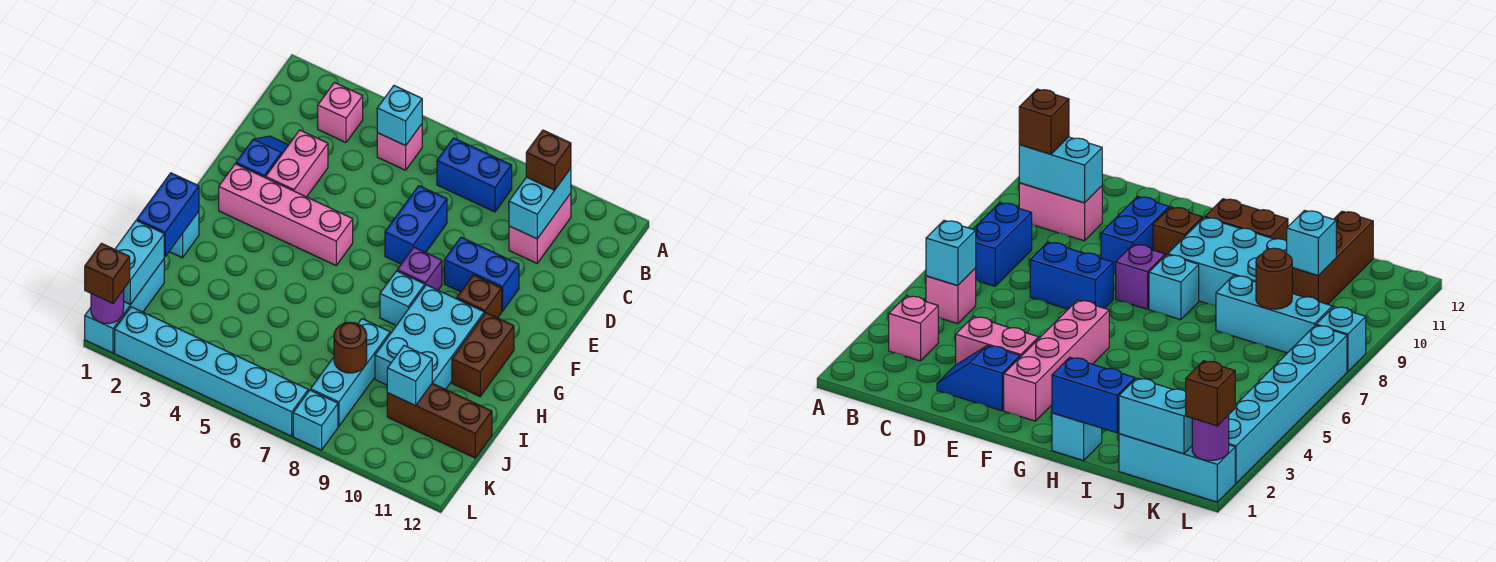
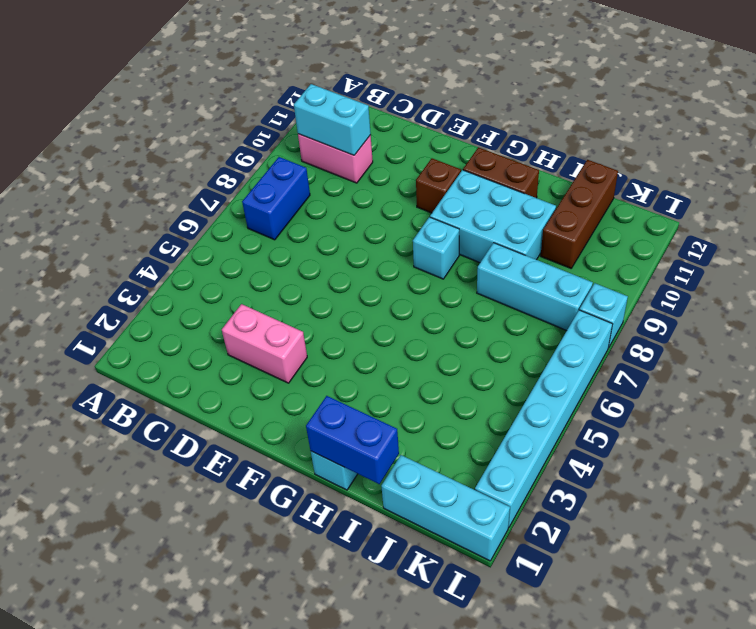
none -> pink brick B3 level 1
none -> pink brick B5 level 1
none -> blue slope D2:E2 level 1 top E

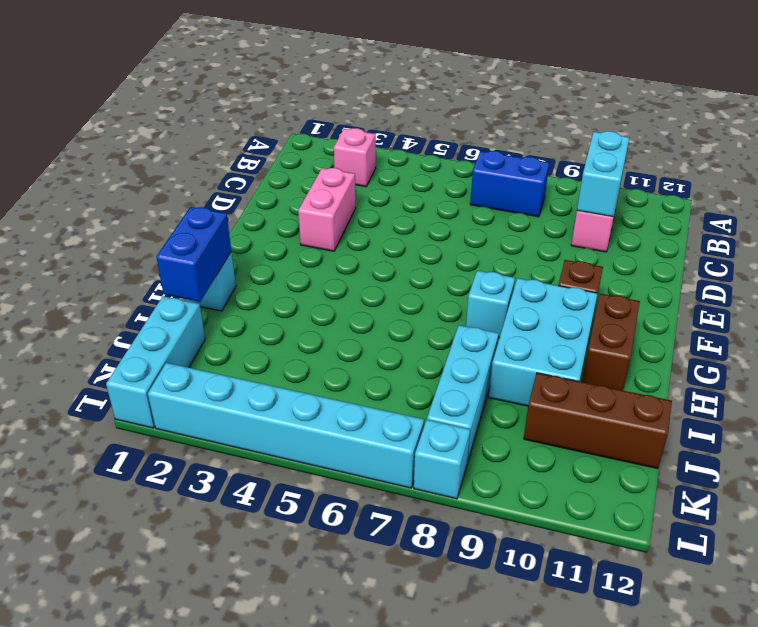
none -> pink brick B5 level 1
none -> blue slope D2:E2 level 1 top E
none -> blue brick D7:E7 level 1

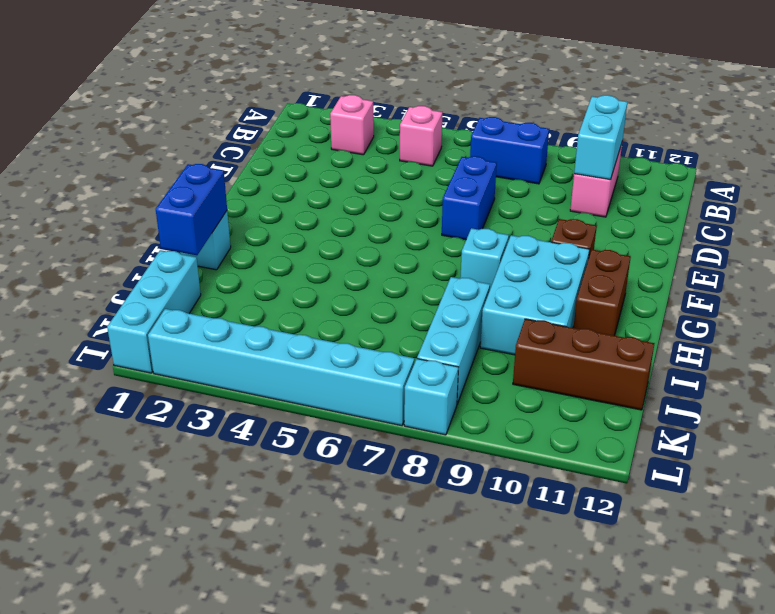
none -> blue slope D2:E2 level 1 top E
none -> pink brick D3:E3 level 1
none -> blue brick E9:E10 level 1

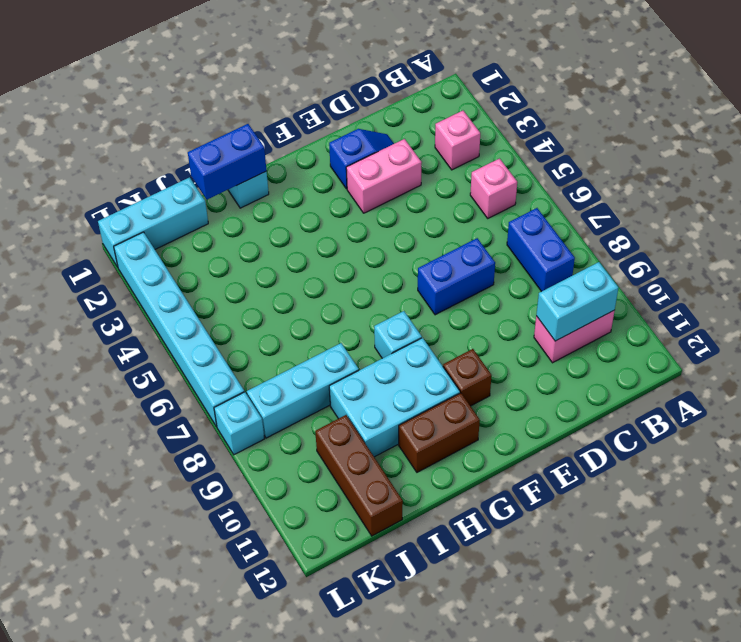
none -> blue brick E9:E10 level 1
none -> pink brick F2:F5 level 1
none -> purple brick F8 level 1

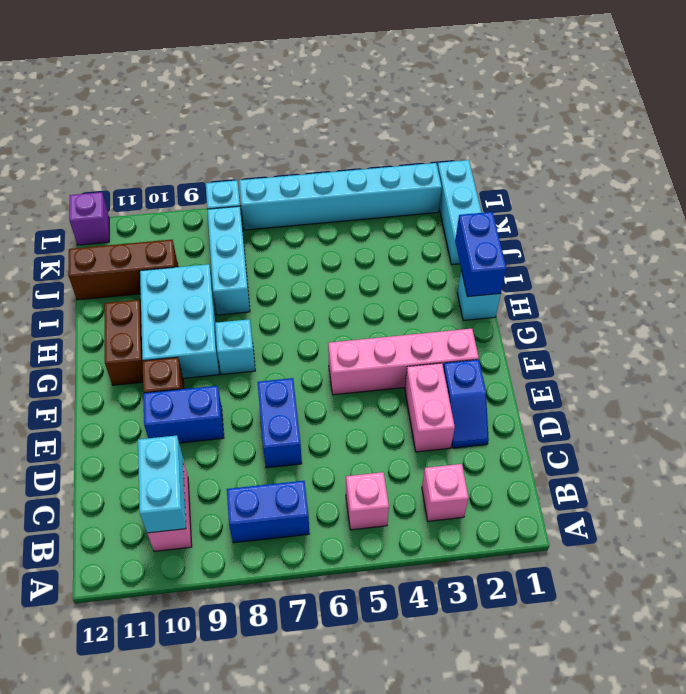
purple brick L12 level 1 -> purple brick F8 level 1
none -> cyan brick B5 level 2
none -> cyan brick J1:K1 level 2
none -> brown round brick J8 level 2

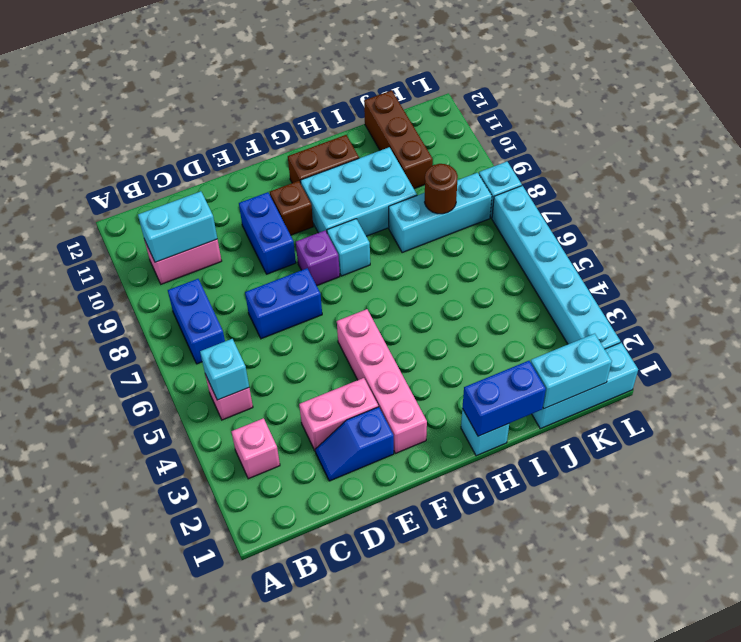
none -> cyan brick J10 level 2
none -> purple round brick L1 level 2
none -> brown brick B10 level 3

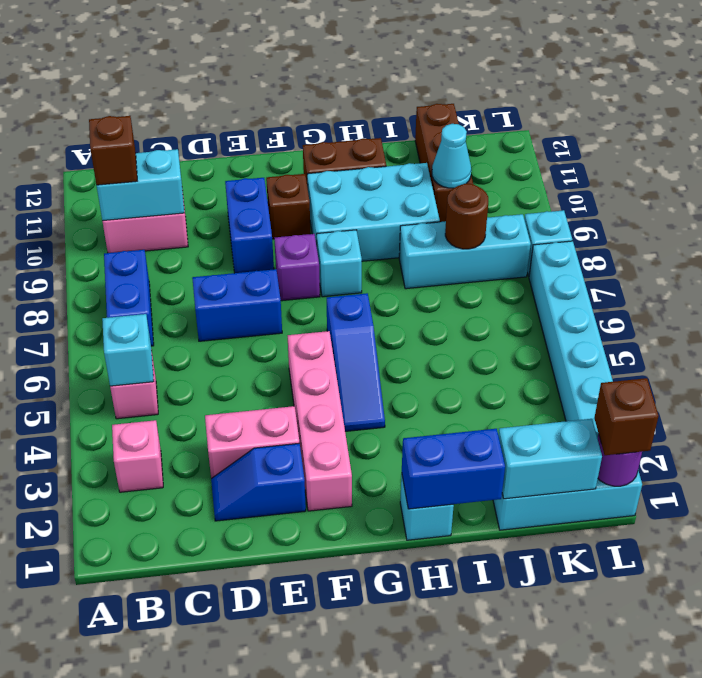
blue slope G4:G6 level 1 top 6 -> none
cyan cone J10 level 2 -> cyan brick J10 level 2

